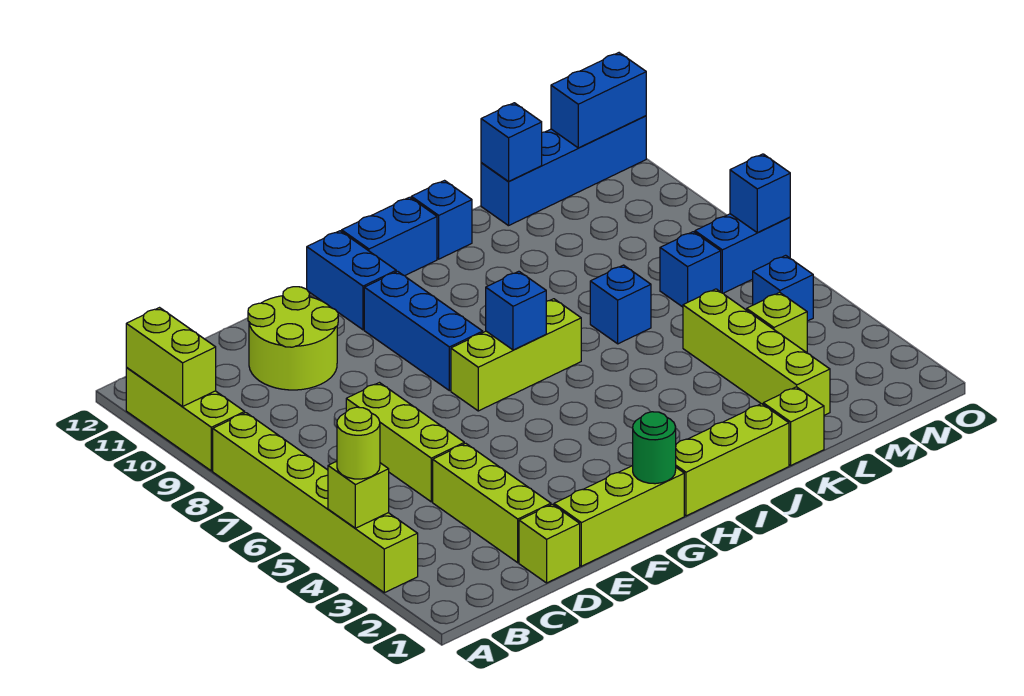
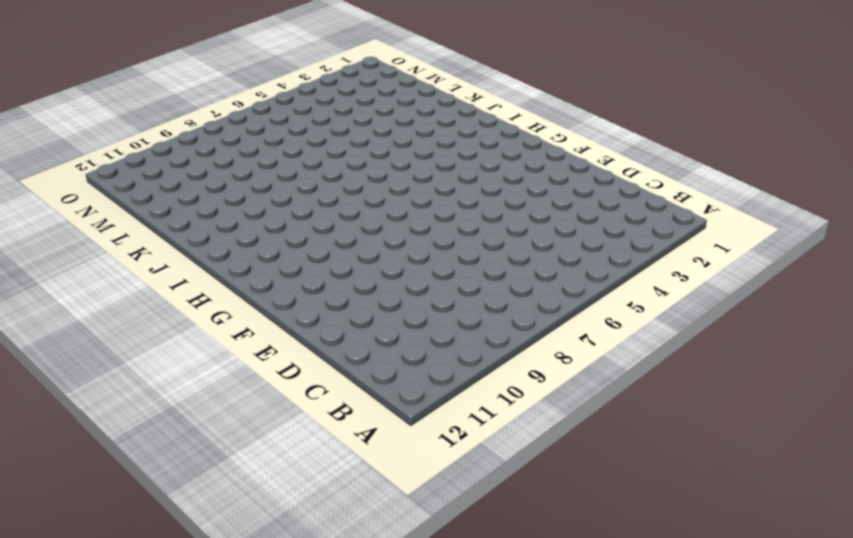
none -> lime brick A3:A8 level 1
none -> lime brick A9:A11 level 1
none -> lime brick D1 level 1

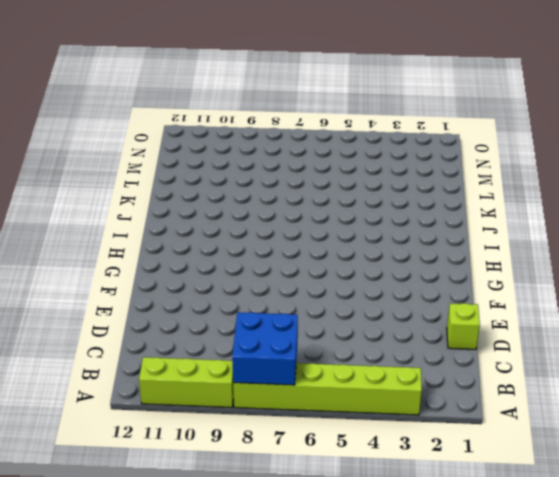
blue brick A7:B8 level 2 -> none
none -> lime brick D2:D4 level 1
none -> lime brick D5:D7 level 1
none -> lime round brick D10:E11 level 1

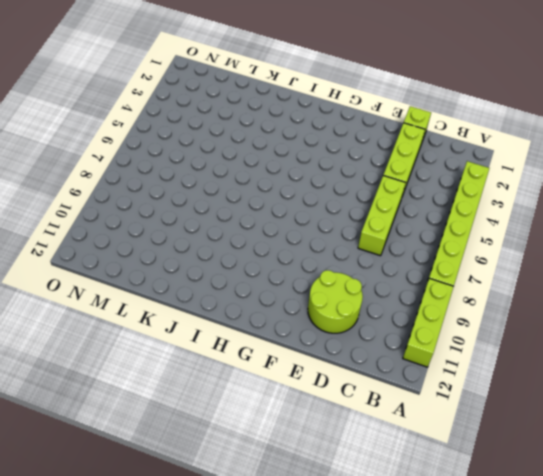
none -> lime brick E1:G1 level 1
none -> lime brick G7:I7 level 1
none -> blue brick G8:G10 level 1

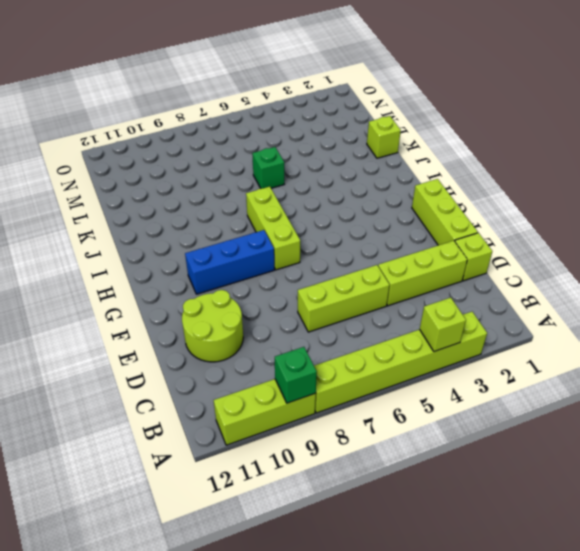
green brick A9 level 2 -> none
green brick K6 level 1 -> none
none -> blue brick G11:G12 level 1
none -> lime brick H1:J1 level 1
none -> blue brick H12:I12 level 1

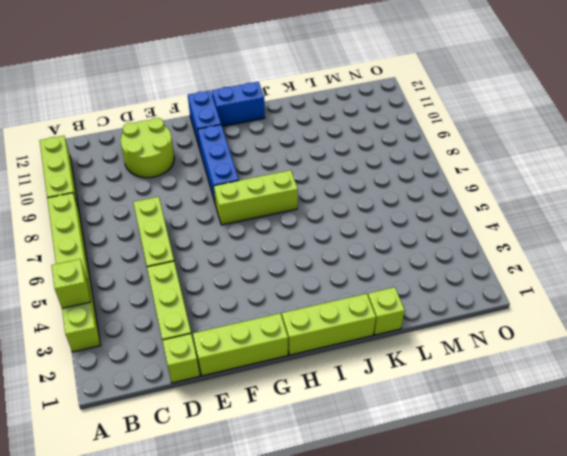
none -> blue brick J12 level 1
none -> blue brick K7 level 1
none -> lime brick L2:L5 level 1

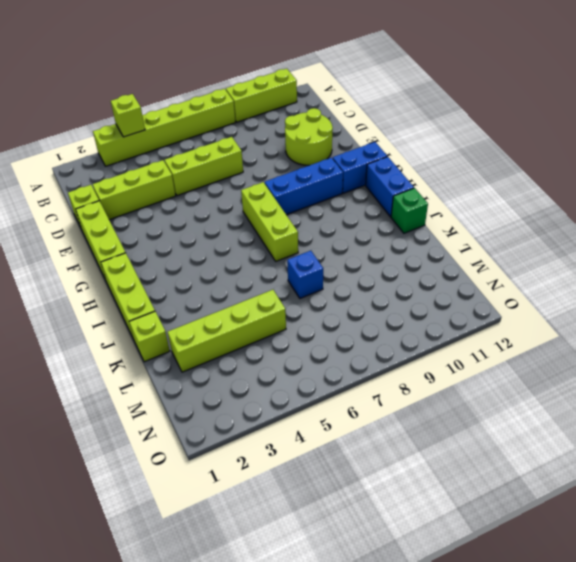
green brick J12 level 1 -> blue brick J12 level 1
none -> blue brick L12:O12 level 1
none -> lime brick M4 level 1
none -> blue brick M7 level 1

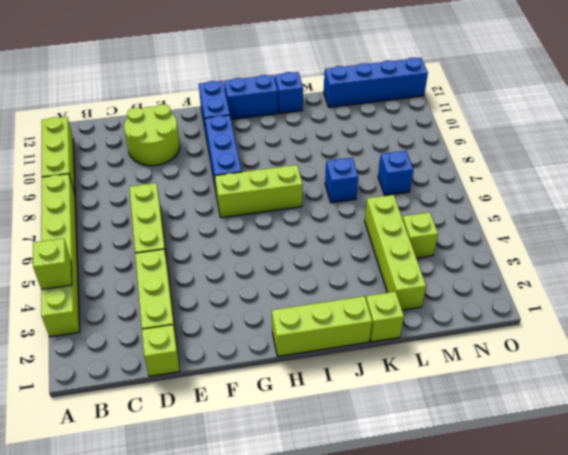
none -> lime brick E1:G1 level 1
none -> blue brick N5 level 1
none -> blue brick N7:O7 level 1

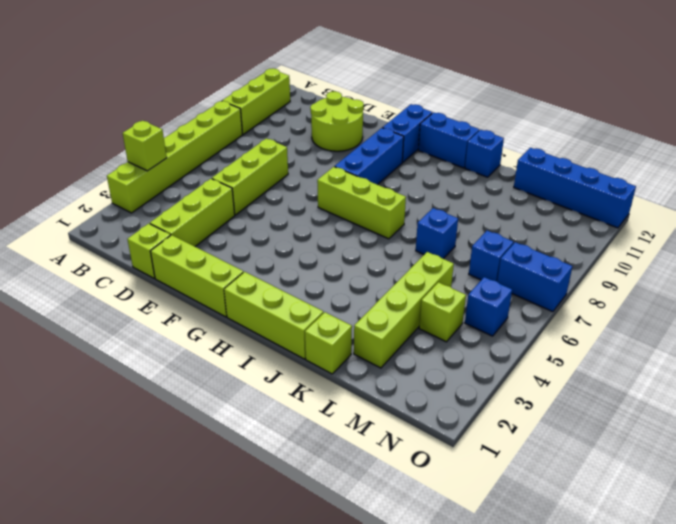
none -> lime brick A10:A11 level 2
none -> green round brick G1 level 2
none -> blue brick H7 level 2

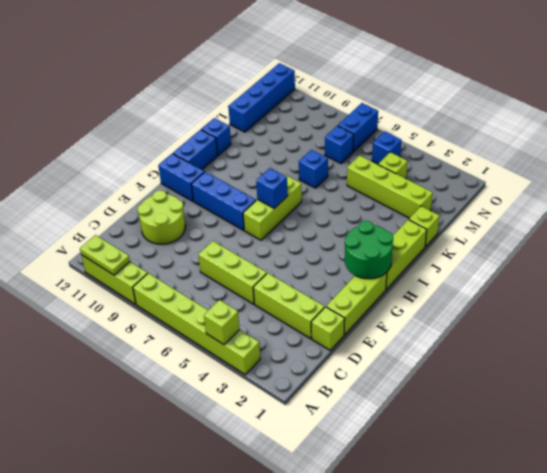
lime plate A10:A11 level 2 -> lime brick A10:A11 level 2
green round brick G1:H2 level 2 -> green round brick G1 level 2
none -> blue brick L12 level 2
none -> blue brick N12:O12 level 2
none -> blue brick O7 level 2

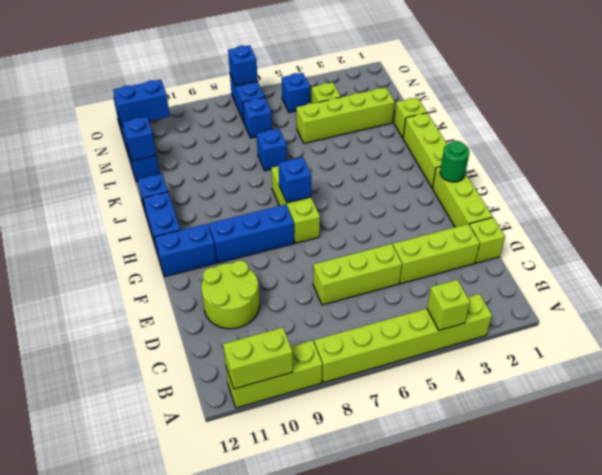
blue brick N11:N12 level 2 -> blue brick N12:O12 level 2
none -> lime round brick A4 level 3

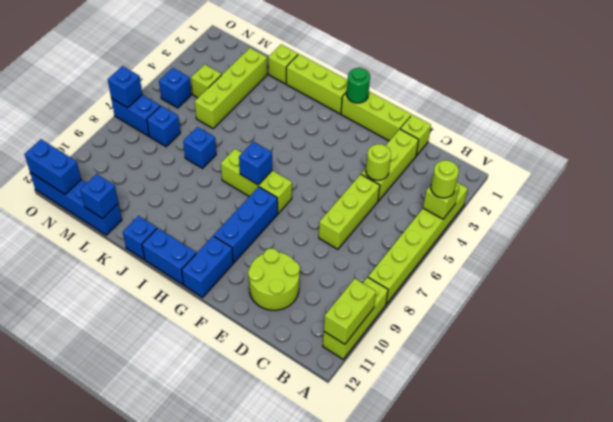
lime round brick D4 level 2 -> none

